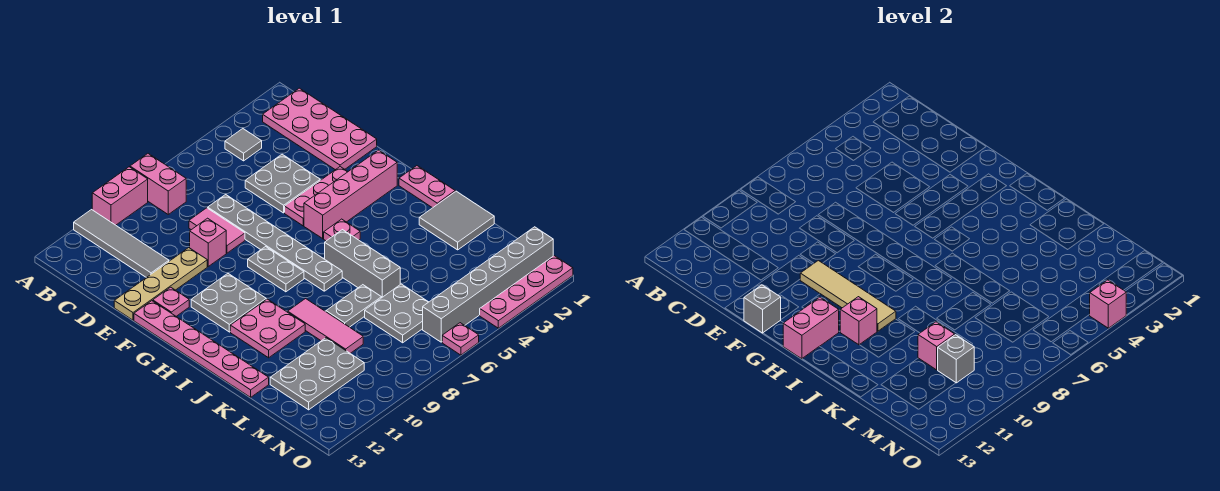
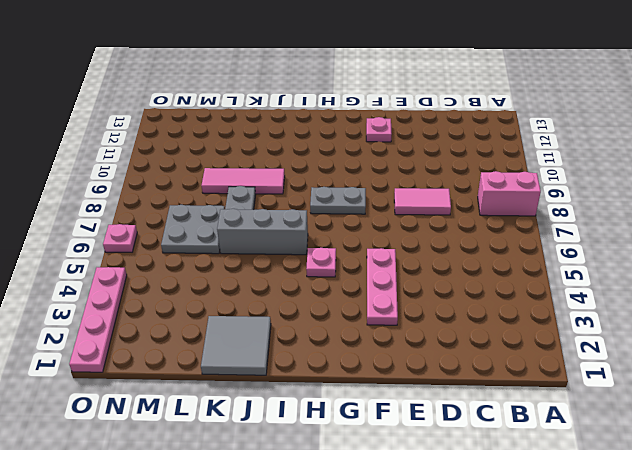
none -> pink brick A9:A10 level 1
none -> grey tile A11:D11 level 1
none -> pink plate B1:E2 level 1
none -> grey tile B4 level 1

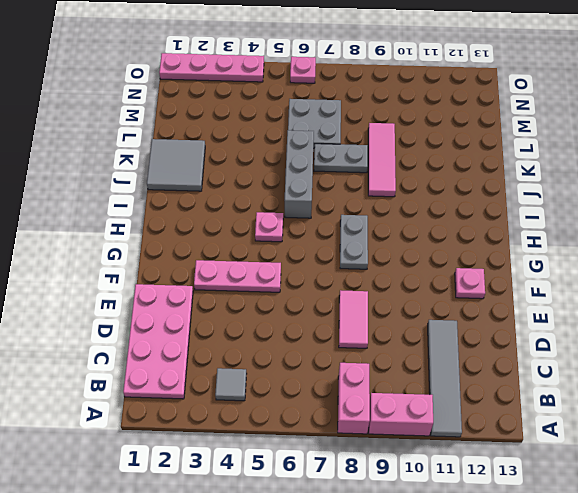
none -> grey plate D4:E5 level 1
none -> grey plate D7:I7 level 1
none -> pink brick E9 level 1
none -> tan plate E10:E13 level 1

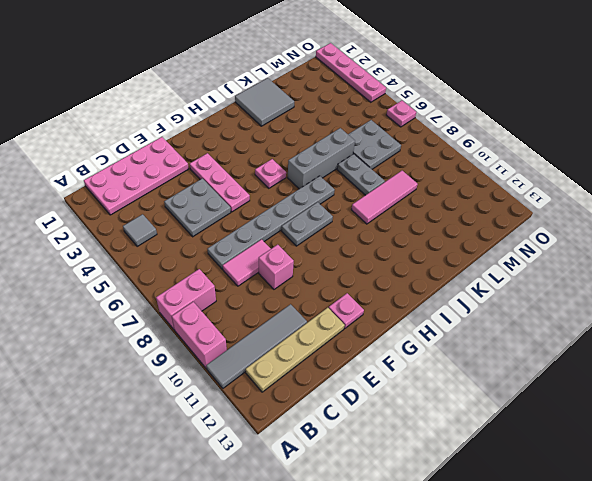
tan plate B12:E12 level 1 -> tan plate E10:E13 level 1
none -> pink plate F13:K13 level 1
none -> pink brick G2:G5 level 1
none -> grey plate G10:H11 level 1
none -> pink plate H1:I1 level 1

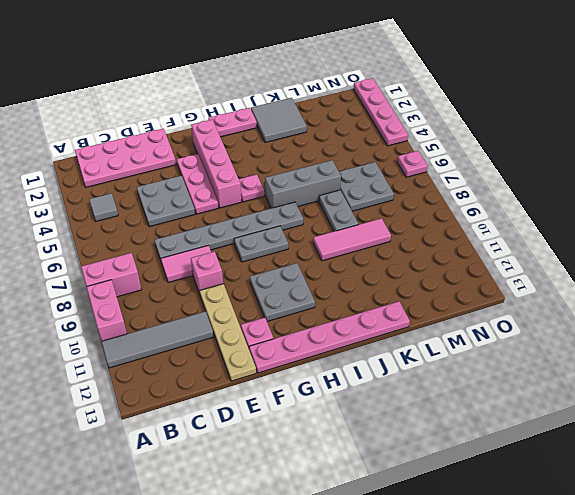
none -> pink plate I10:J11 level 1
none -> grey plate L10:M12 level 1
none -> grey brick N1:N6 level 1
none -> tan tile F10:I10 level 2

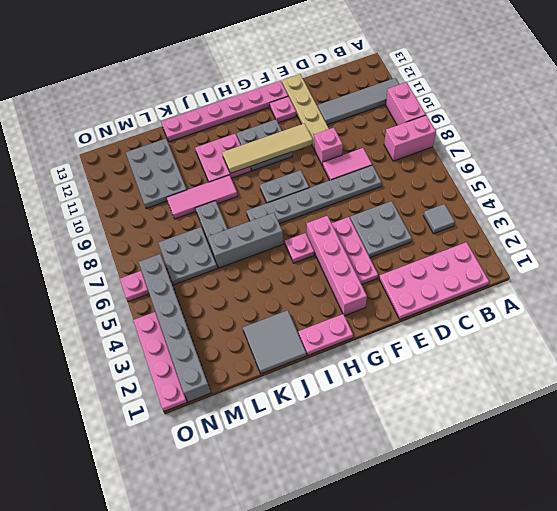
none -> grey brick F13 level 2
none -> pink brick H12:H13 level 2
none -> pink brick I11 level 2
none -> pink brick L10 level 2

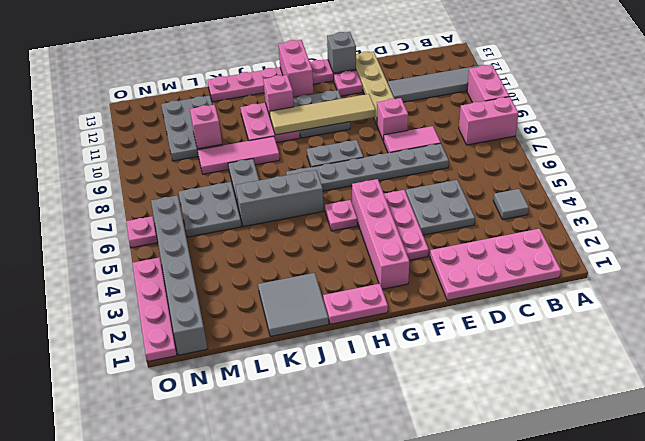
none -> grey brick M10 level 2
none -> pink brick O4 level 2

